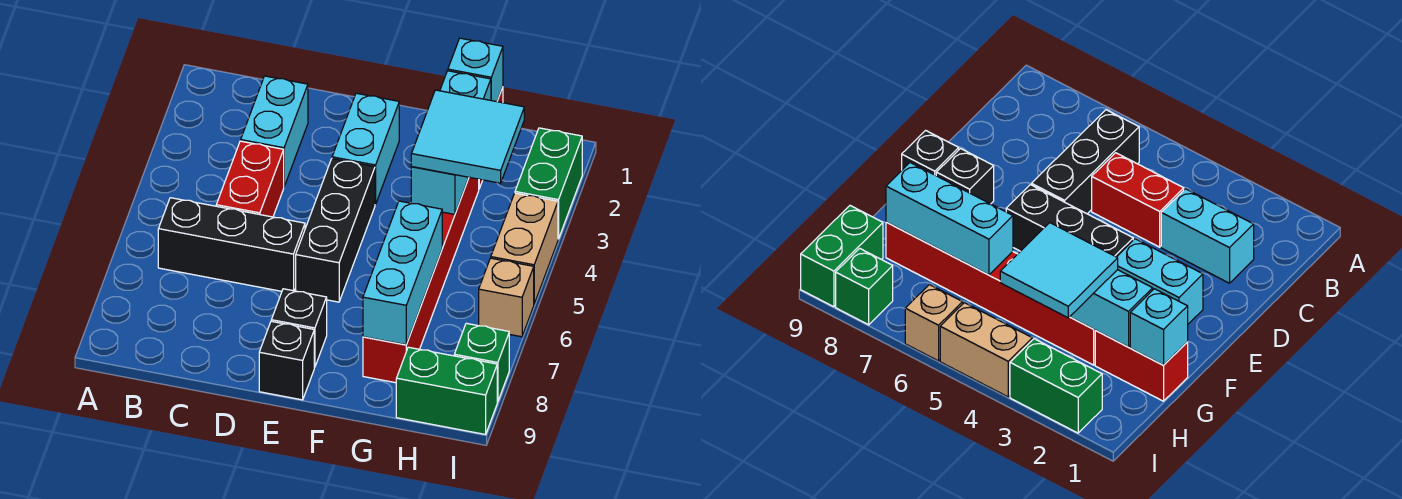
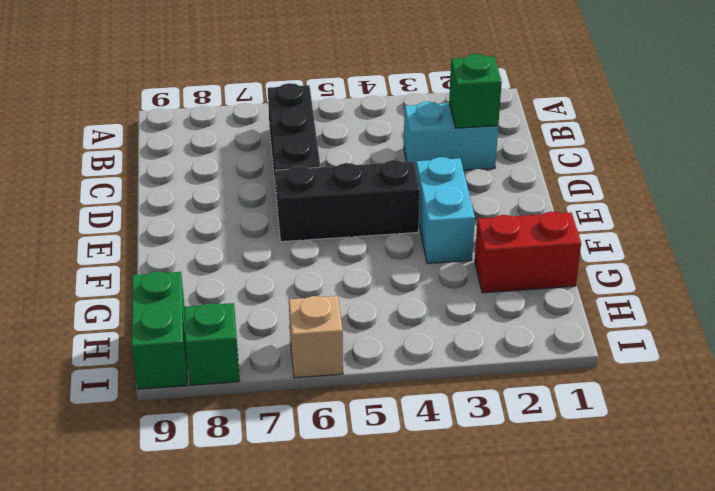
green brick C2 level 2 -> none
cyan brick E3:F3 level 1 -> cyan brick E2:E3 level 1
none -> red brick C4:C5 level 1
none -> black brick E8 level 1
none -> black brick E9 level 1

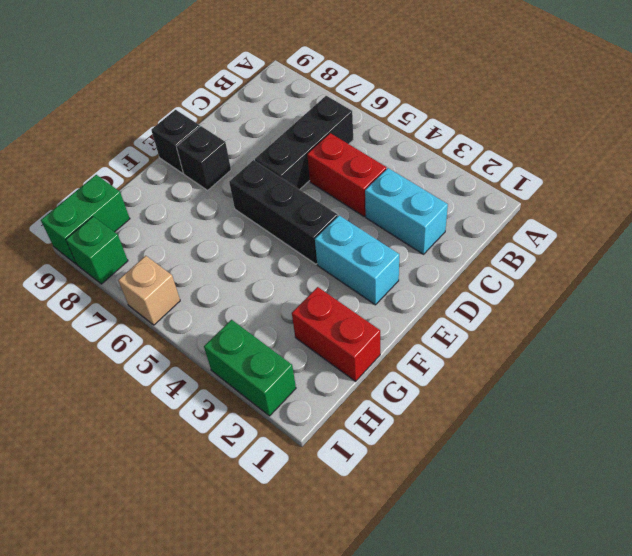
none -> red brick G3:G8 level 1
none -> tan brick I4:I5 level 1
none -> cyan brick G1 level 2

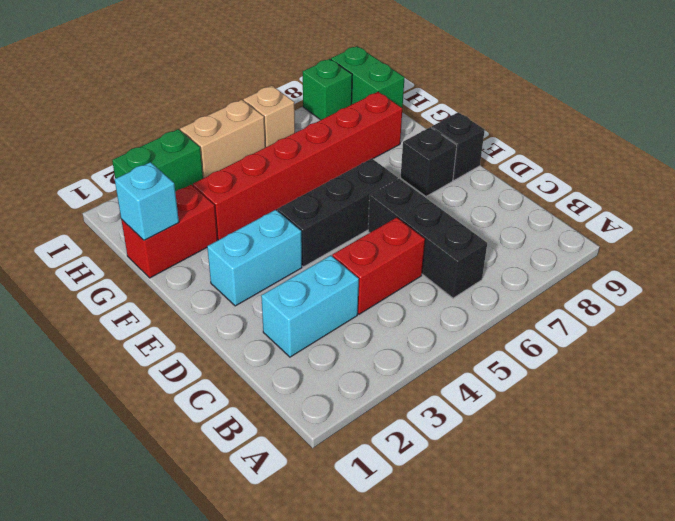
none -> cyan brick G2:G4 level 2
none -> cyan brick G6:G8 level 2
none -> cyan tile G3:H4 level 3

